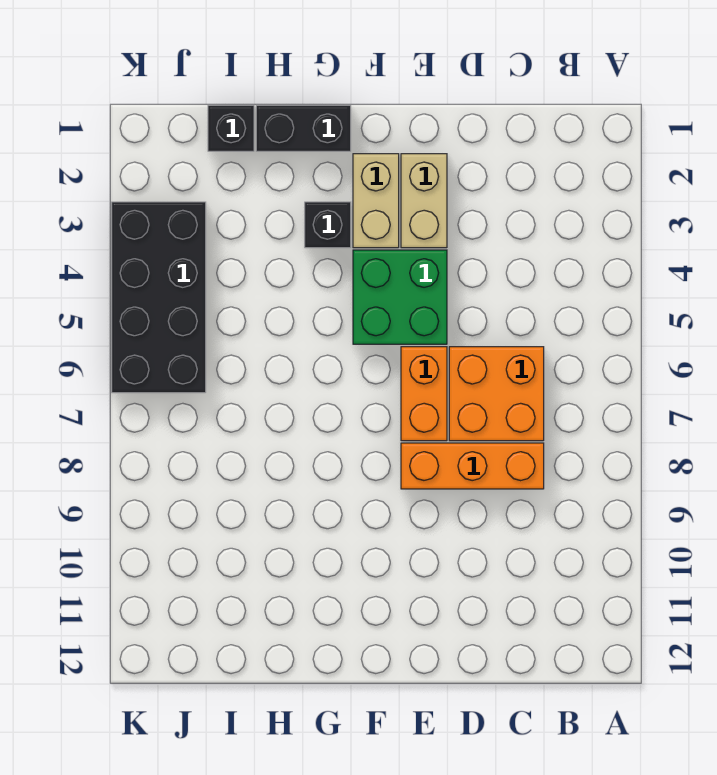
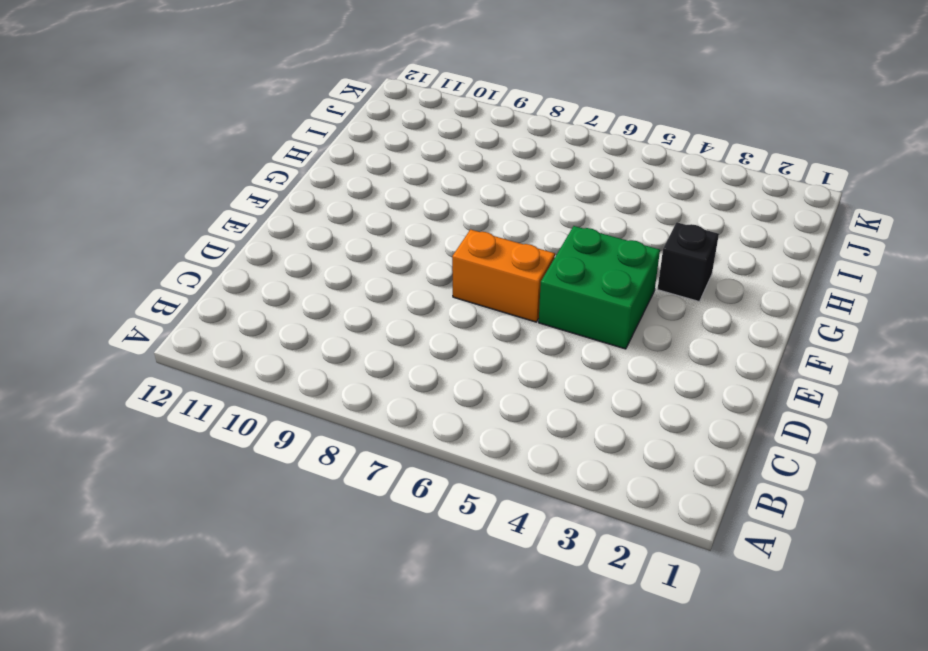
none -> orange brick C6:D7 level 1
none -> orange brick C8:E8 level 1

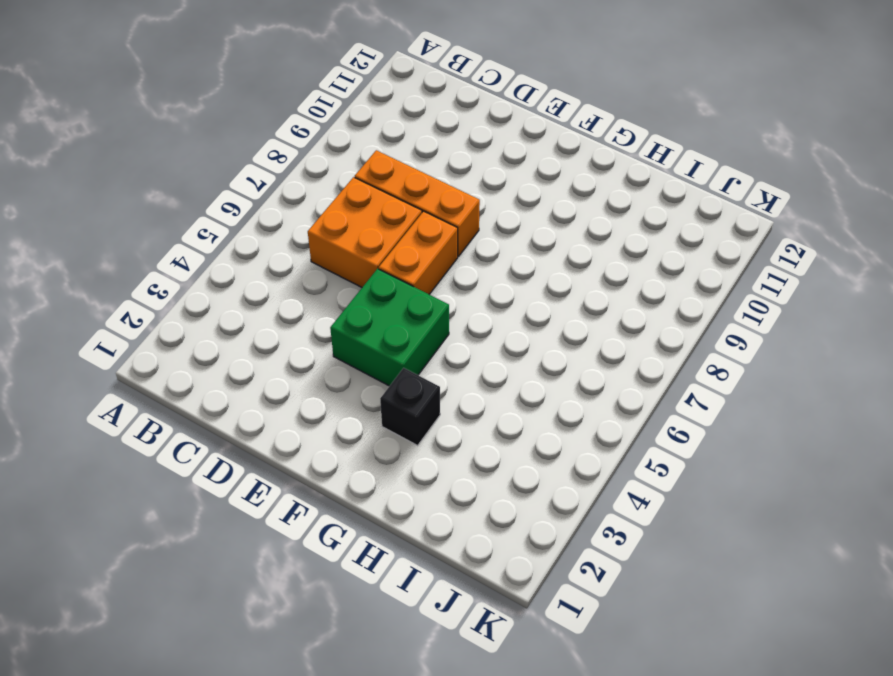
none -> tan brick E2:E3 level 1
none -> tan brick F2:F3 level 1

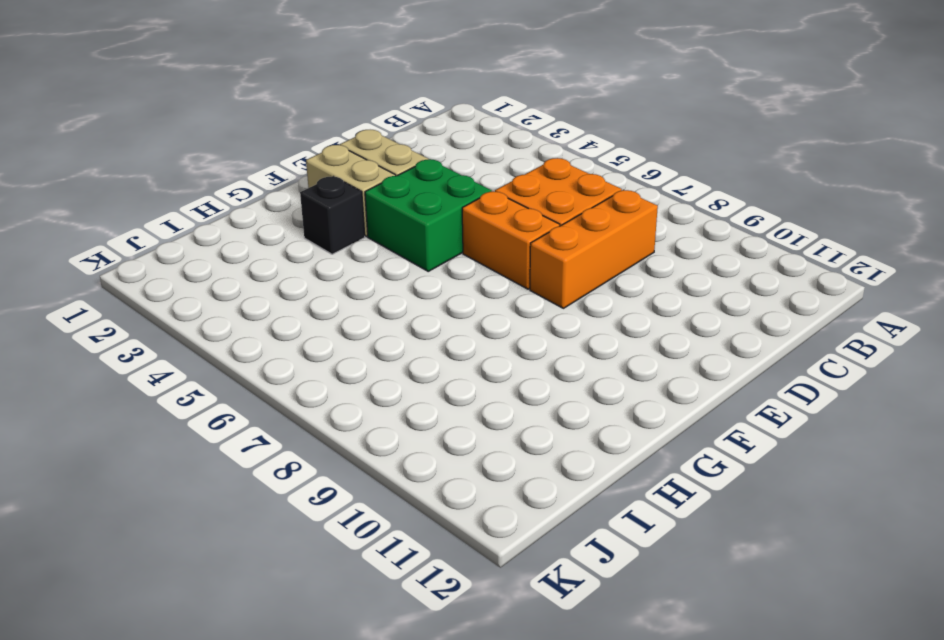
none -> black brick G1:H1 level 1
none -> black brick I1 level 1

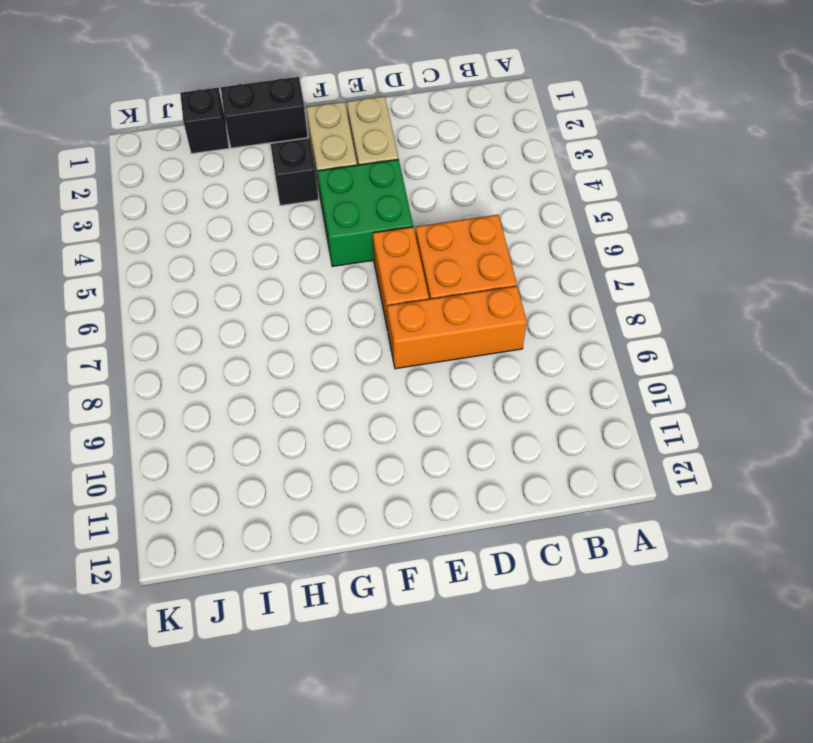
none -> black brick J3:K6 level 1

